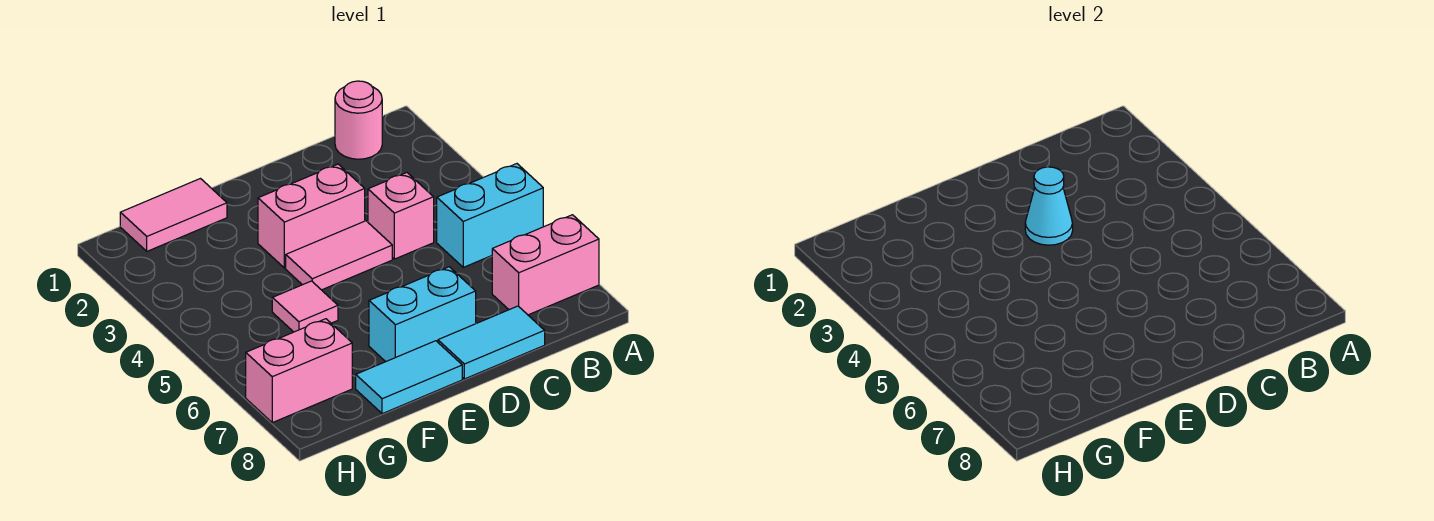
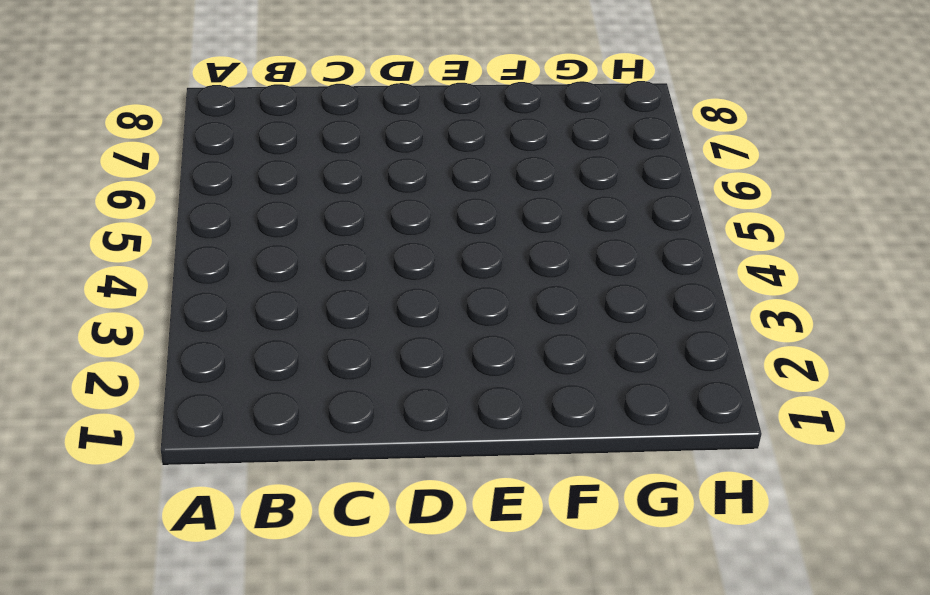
none -> cyan brick A5:B5 level 1
none -> pink brick A7:B7 level 1
none -> pink round brick B1 level 1

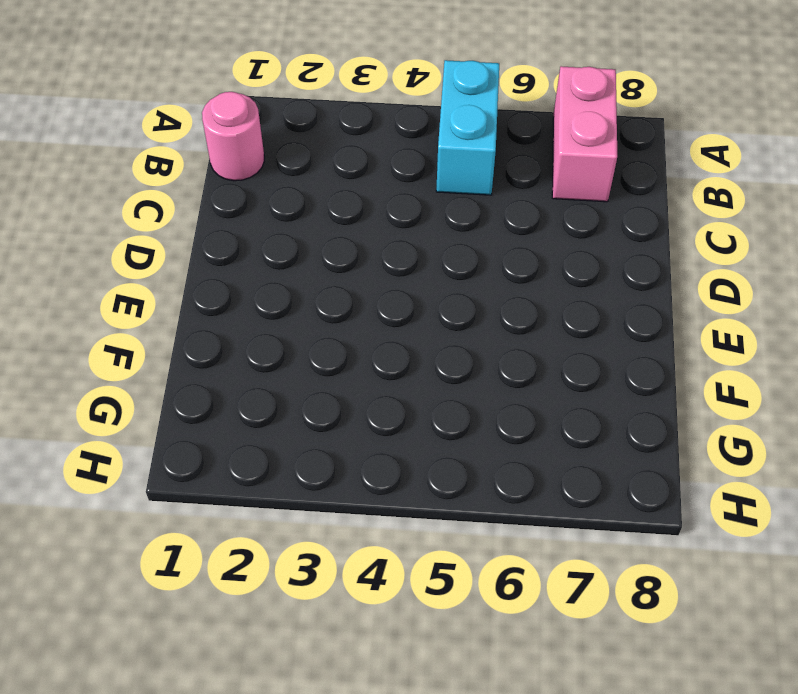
none -> pink brick C4 level 1
none -> cyan tile C8:D8 level 1
none -> pink brick D3:E3 level 1

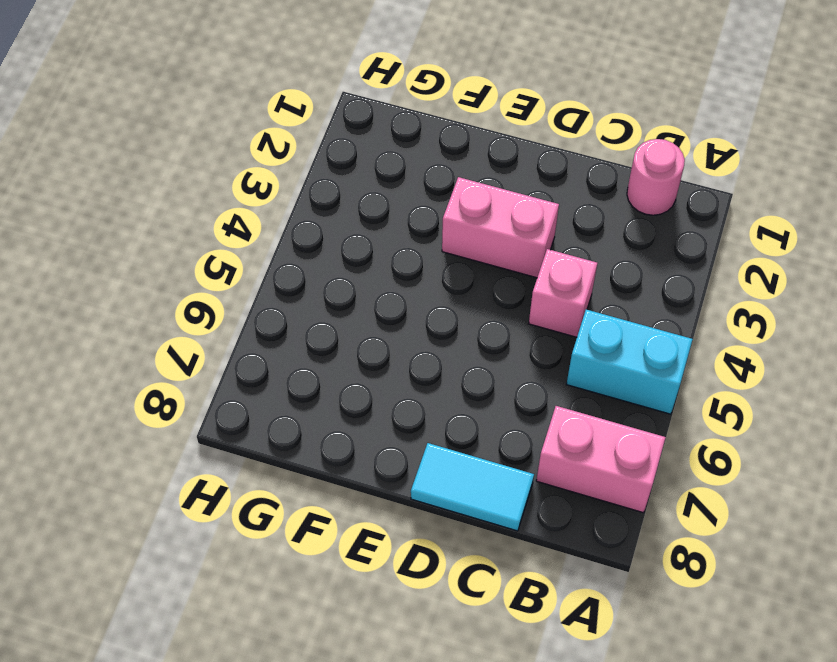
none -> pink tile D4:E4 level 1
none -> cyan brick D7:E7 level 1
none -> cyan tile E8:F8 level 1

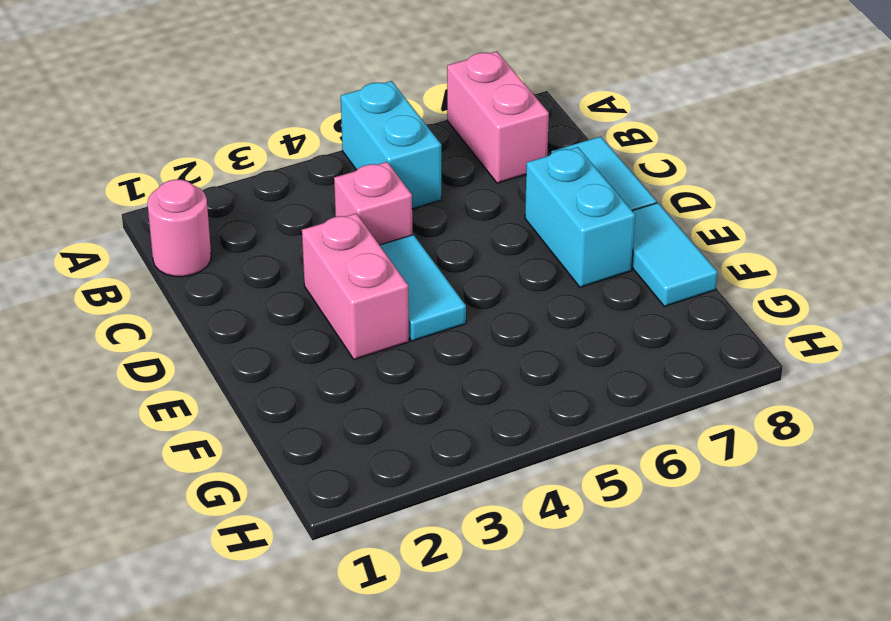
cyan tile D4:E4 level 1 -> pink tile D4:E4 level 1
none -> pink tile F1:G1 level 1
none -> pink tile F5 level 1
none -> pink brick G7:H7 level 1

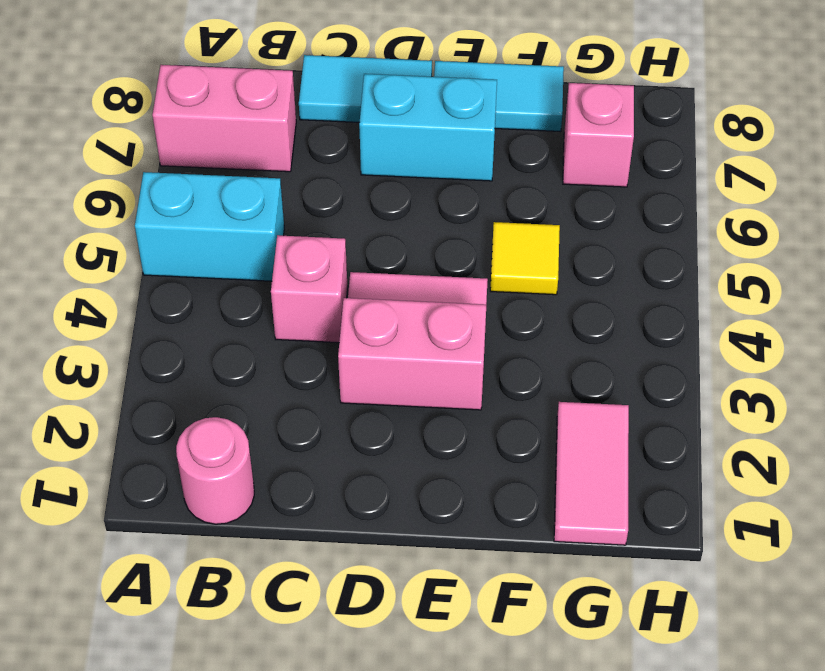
yellow tile F5 level 1 -> pink tile F5 level 1
pink tile G1:G2 level 1 -> pink tile F1:G1 level 1
pink brick G7 level 1 -> pink brick G7:H7 level 1
none -> cyan cone D3 level 2

